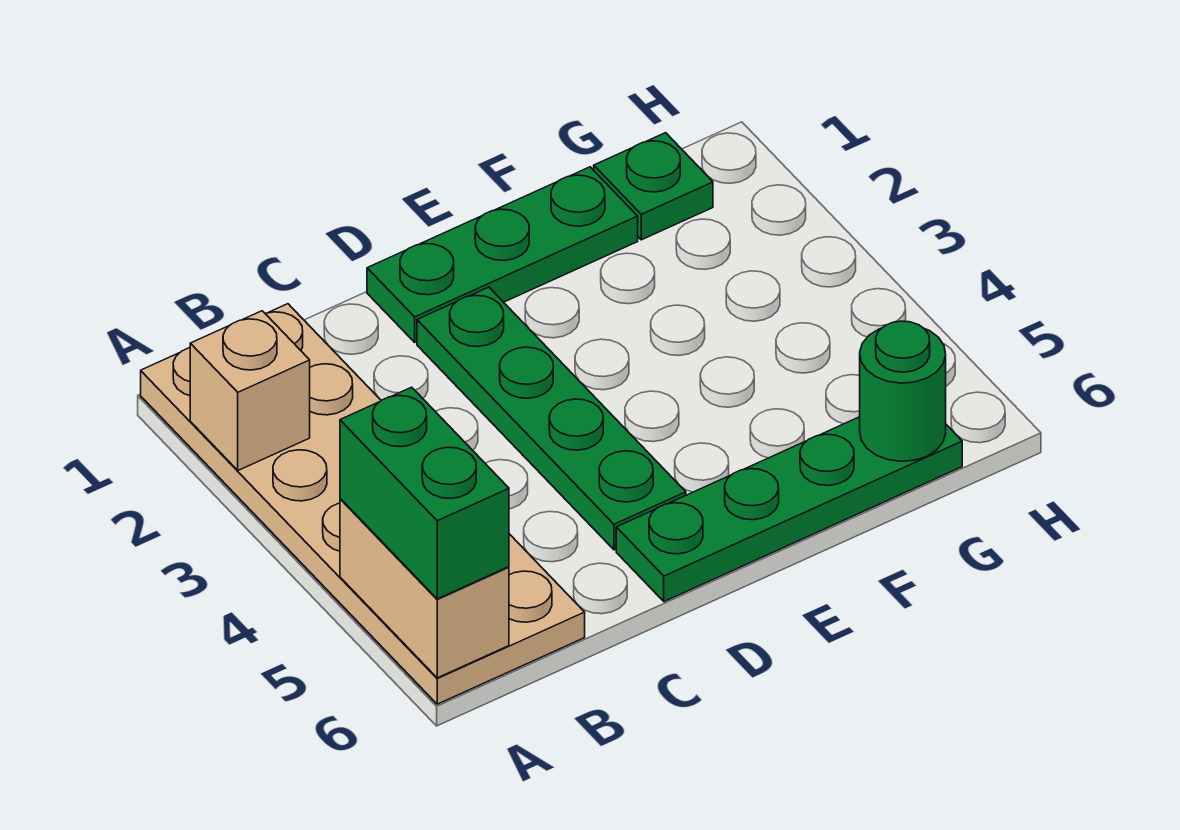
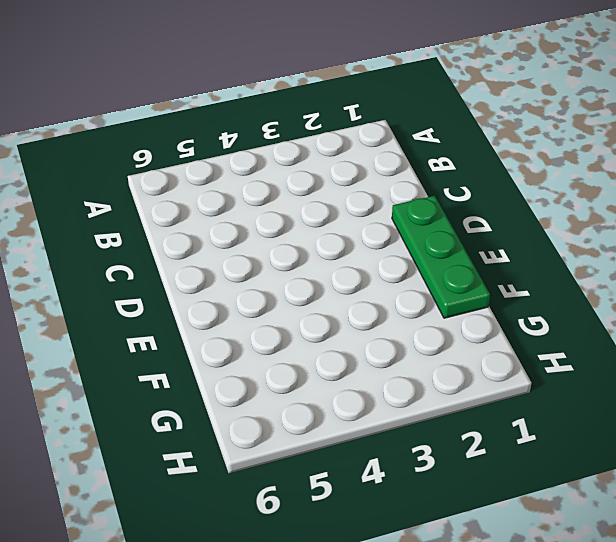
none -> tan plate A1:B6 level 1
none -> green plate D2:D5 level 1

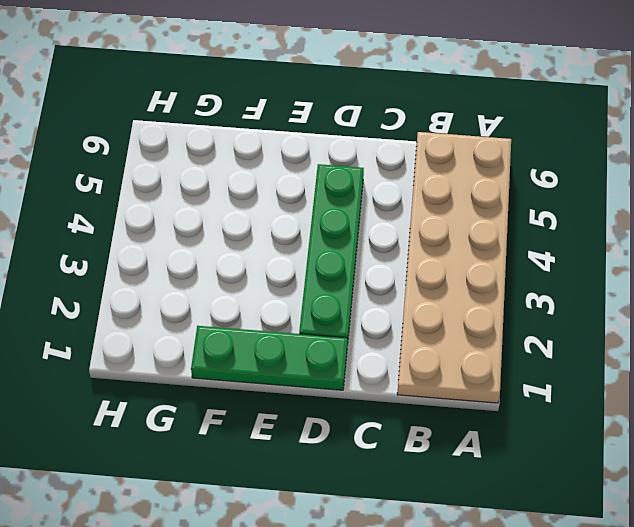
none -> green plate D6:G6 level 1
none -> green plate G1 level 1

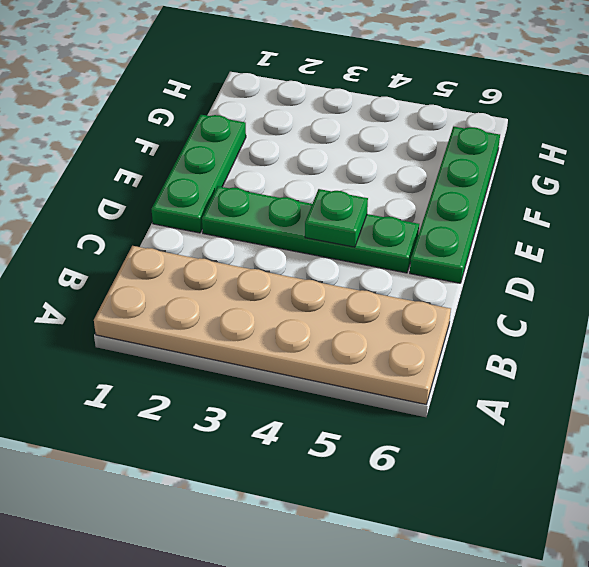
green plate D4 level 2 -> green plate G1 level 1
none -> tan brick A2 level 2
none -> tan brick A5:A6 level 2

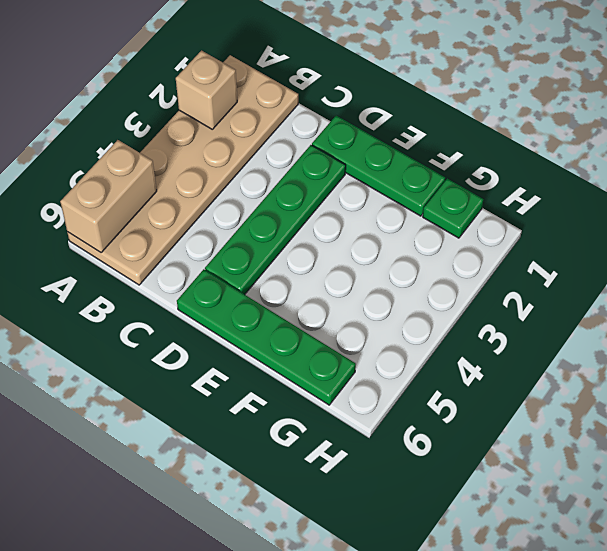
none -> green round brick G6 level 2
none -> green brick A5:A6 level 3

